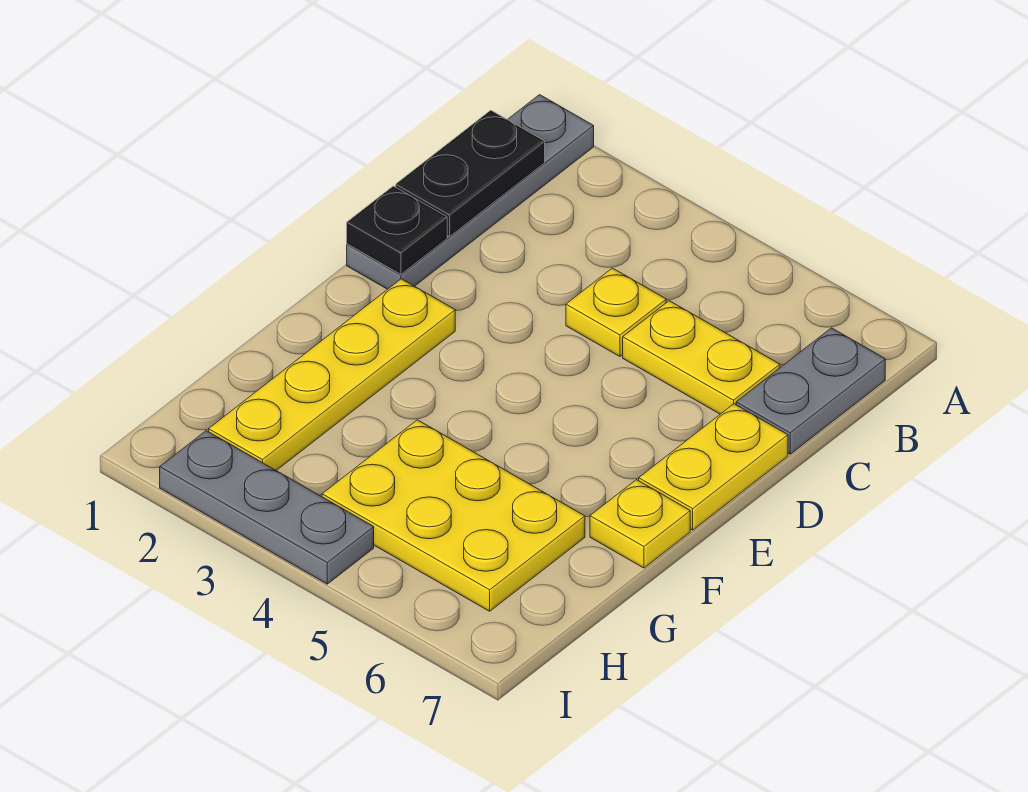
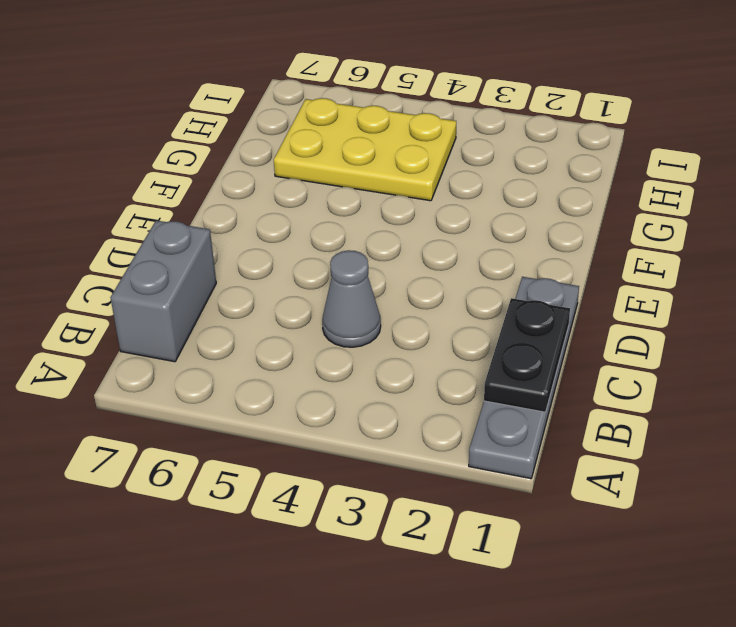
grey brick B7:C7 level 1 -> grey plate B7:C7 level 1
grey cone C4 level 1 -> yellow plate C4 level 1
none -> yellow plate C5:C6 level 1
none -> yellow plate D7:E7 level 1

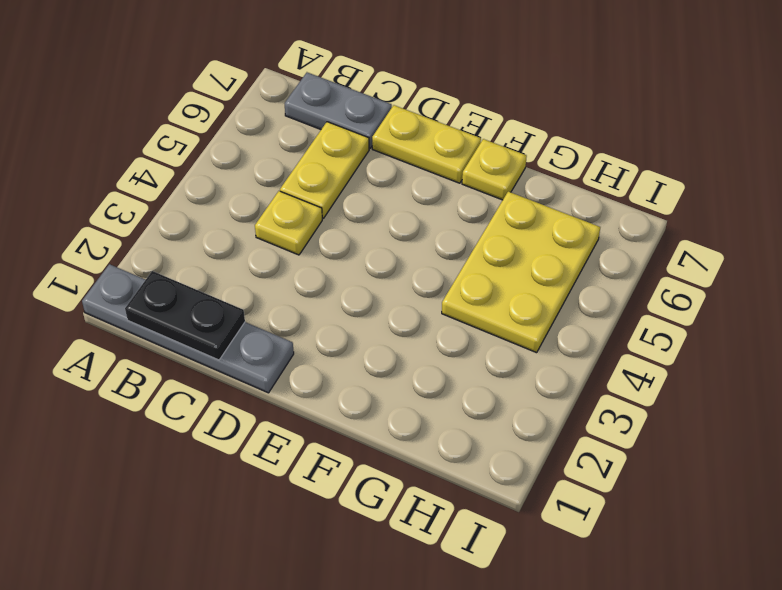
none -> yellow plate E2:H2 level 1
none -> grey plate I2:I4 level 1

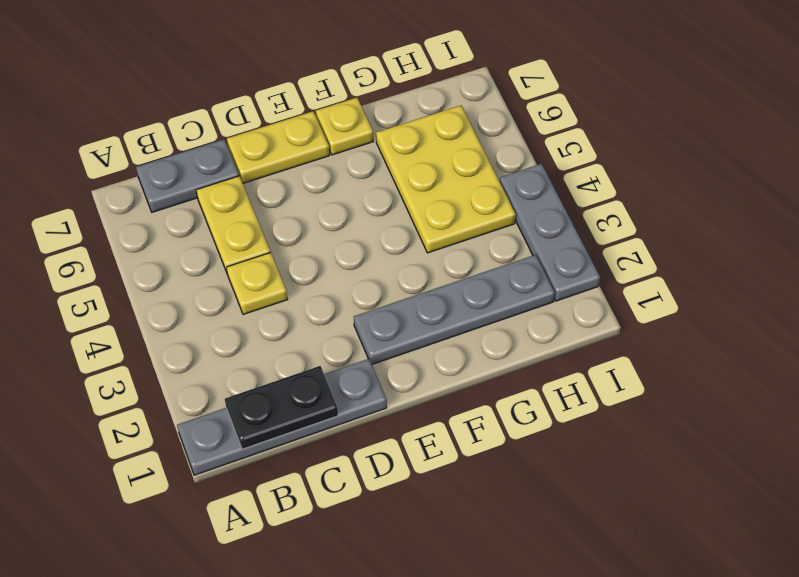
grey plate E2:H2 level 1 -> yellow plate E2:H2 level 1
none -> black plate D1 level 2

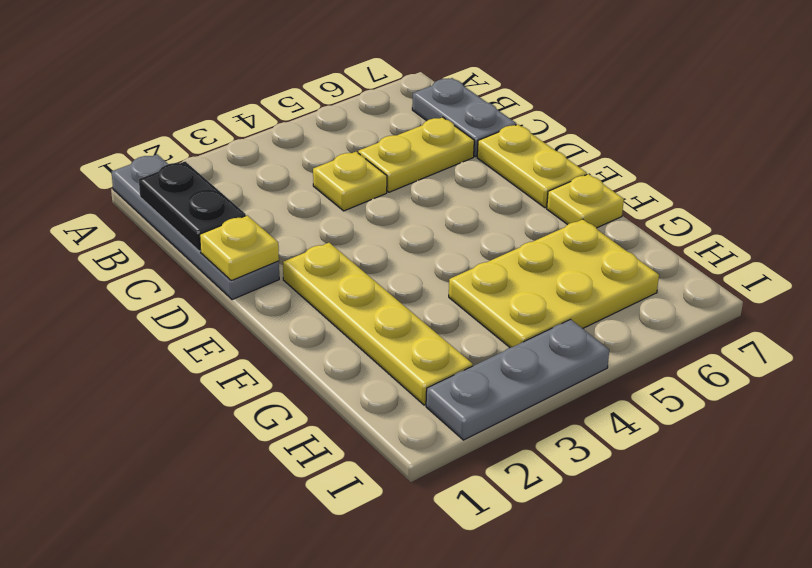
yellow plate D1 level 2 -> black plate D1 level 2

